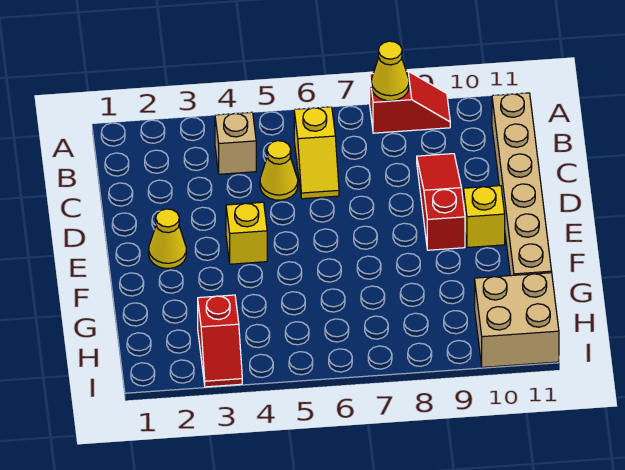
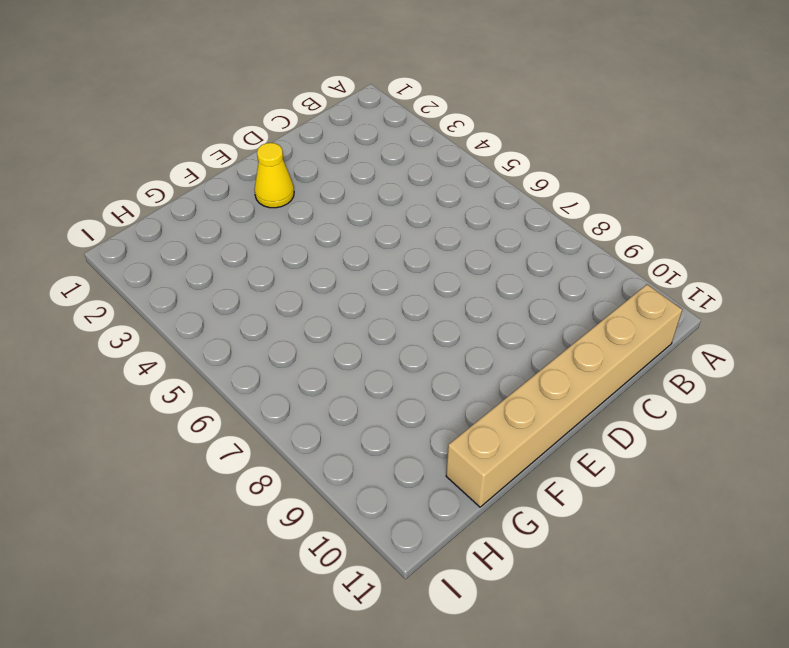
none -> red slope A8:A9 level 1 top 8
none -> tan brick B4 level 1
none -> yellow slope B6:C6 level 1 top B

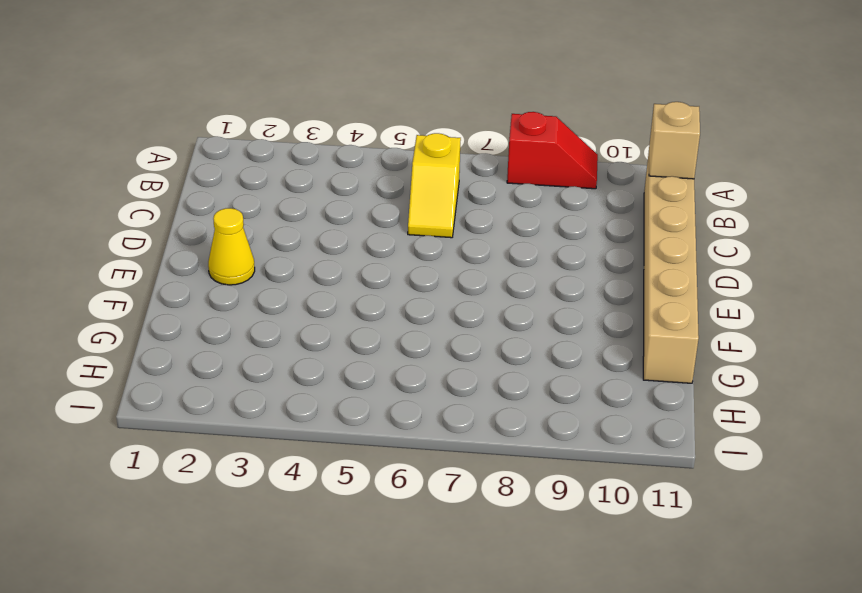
tan brick B11 level 2 -> tan brick B4 level 1
none -> yellow cone C5 level 1
none -> red slope C9:E9 level 1 top E
none -> yellow brick E4 level 1

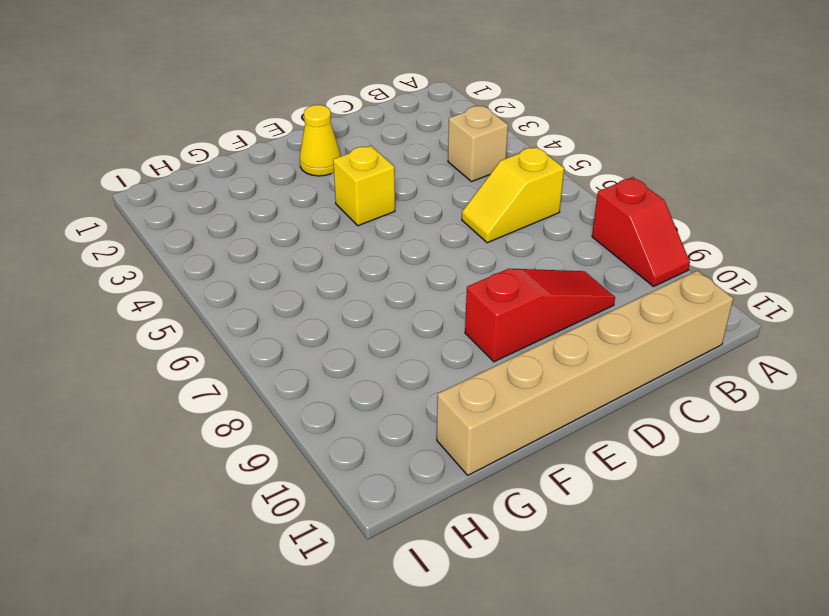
none -> yellow cone C5 level 1
none -> yellow brick E10 level 1
none -> red slope H3:I3 level 1 top H

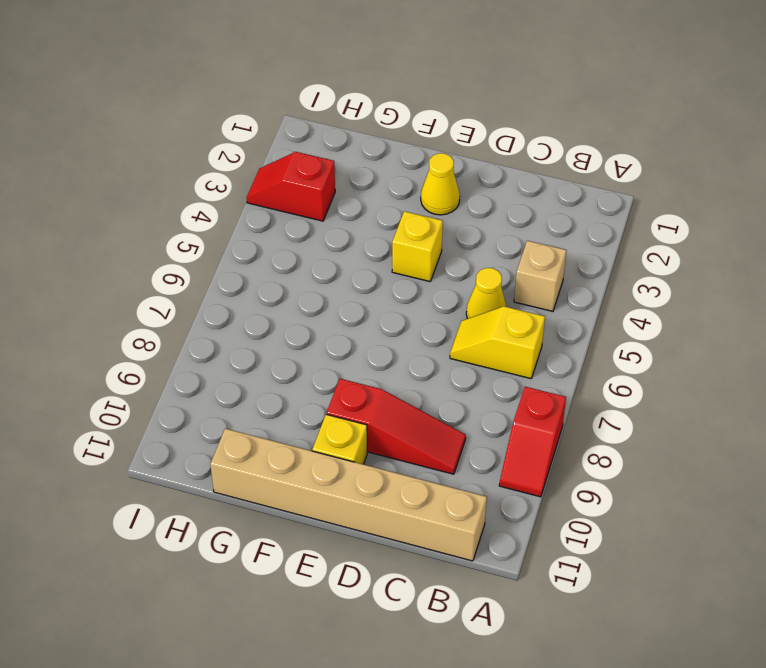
none -> tan brick H10:I11 level 1
none -> yellow cone A8 level 2

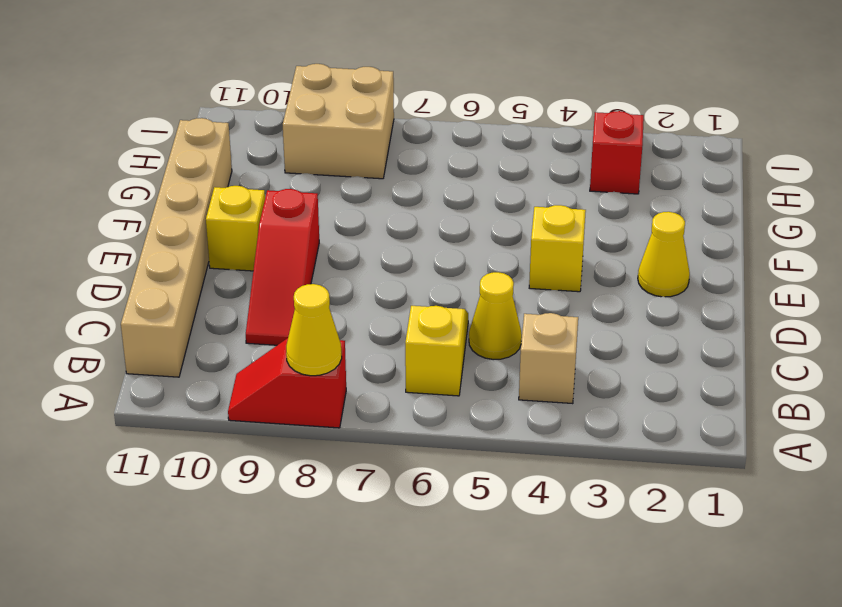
tan brick H8:I9 level 1 -> tan brick H10:I11 level 1

